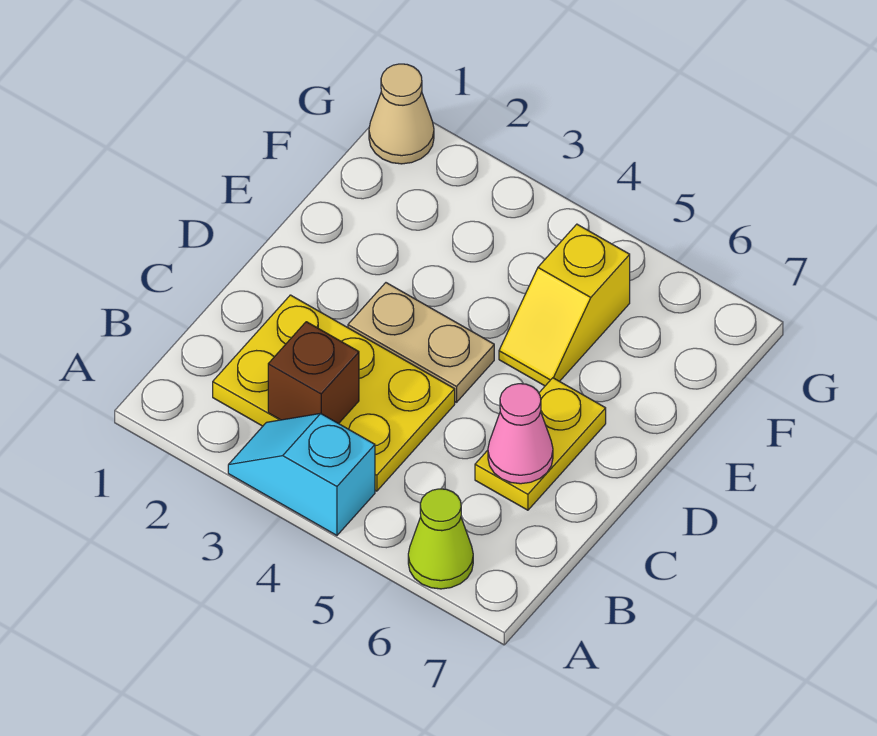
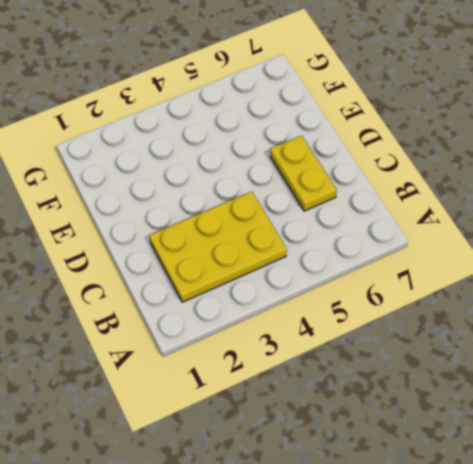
none -> cyan slope A3:A4 level 1 top 4
none -> lime cone A6 level 1

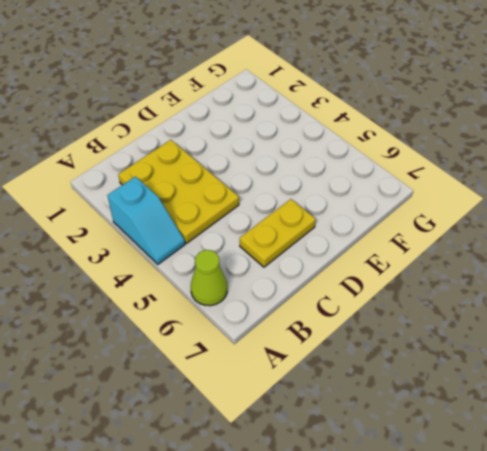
cyan slope A3:A4 level 1 top 3 -> cyan slope A3:A4 level 1 top 4
none -> tan plate D3:D4 level 1
none -> yellow slope E5:F5 level 1 top F

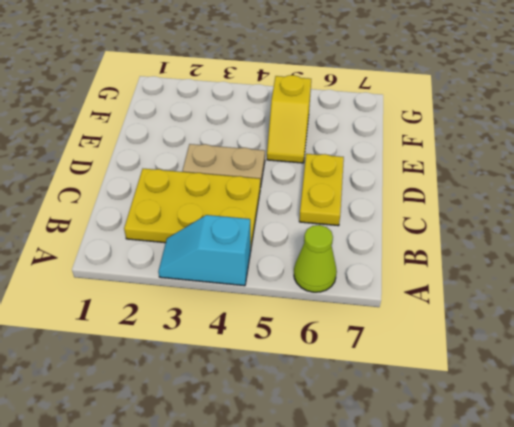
none -> tan cone G1 level 1
none -> brown brick B3 level 2

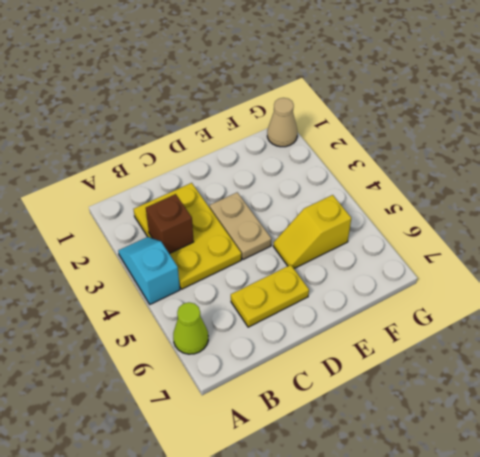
none -> pink cone C6 level 2

